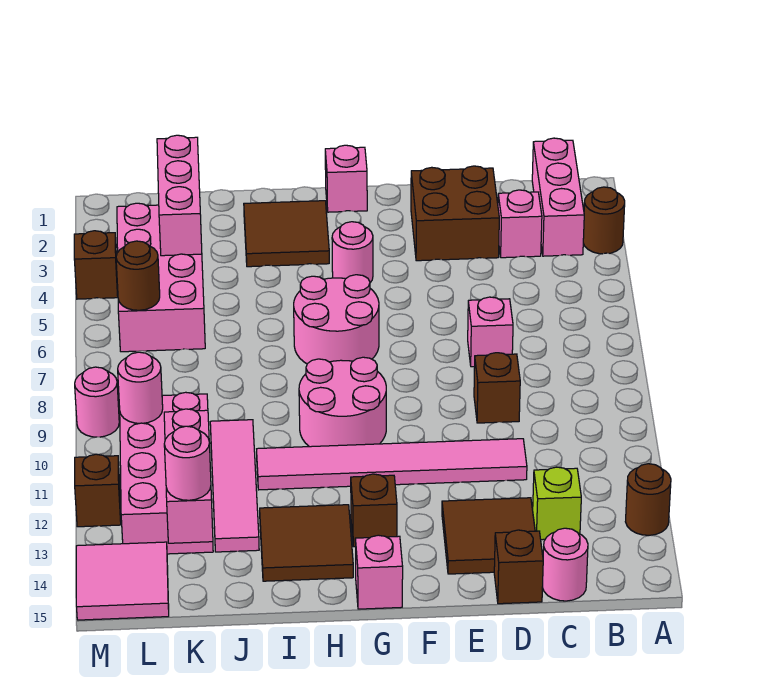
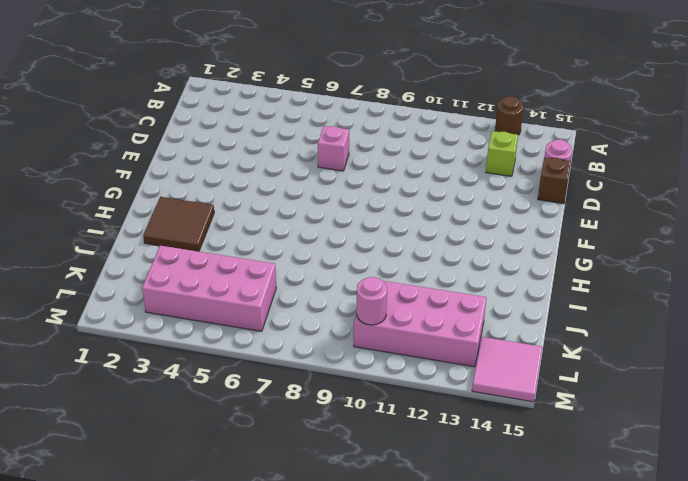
none -> brown round brick A3 level 1
none -> pink brick B1:B3 level 1
none -> pink brick C3 level 1
none -> brown brick D2:E3 level 1

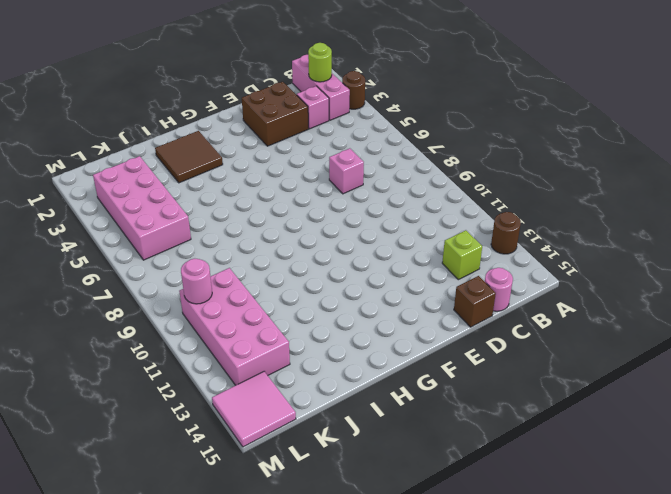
lime round brick B2 level 2 -> none
none -> brown brick D9 level 1
none -> pink tile D11:I11 level 1
none -> brown tile D13:E14 level 1
none -> pink brick G1 level 1

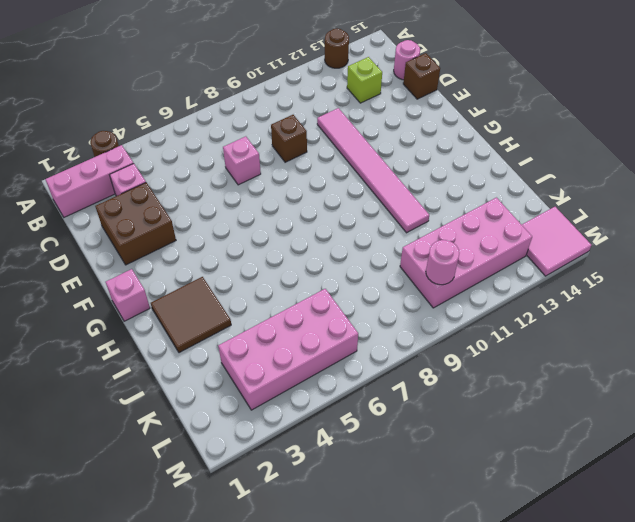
none -> brown tile D13:E14 level 1
none -> pink round brick G4 level 1
none -> pink round brick G6:H7 level 1
none -> pink round brick G9:H10 level 1

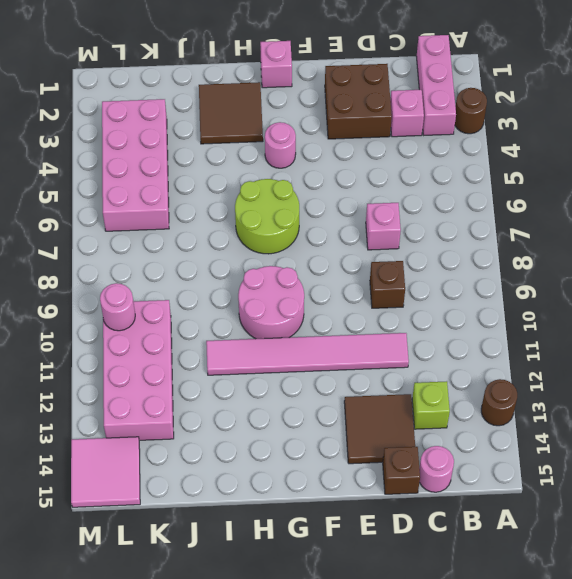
lime round brick G6:H7 level 1 -> pink round brick G6:H7 level 1
none -> brown brick G13 level 1
none -> pink brick G15 level 1
none -> brown tile H13:I14 level 1
none -> pink tile J10:J13 level 1

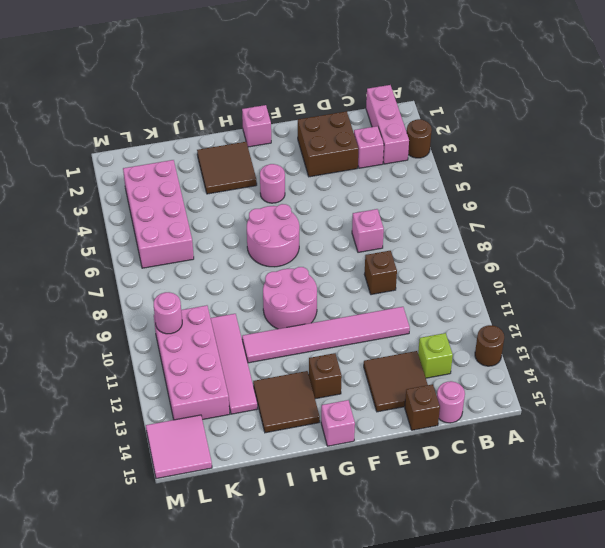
none -> brown brick M4 level 1
none -> pink round brick M9 level 1
none -> brown brick M12 level 1
none -> pink brick K2:K4 level 2

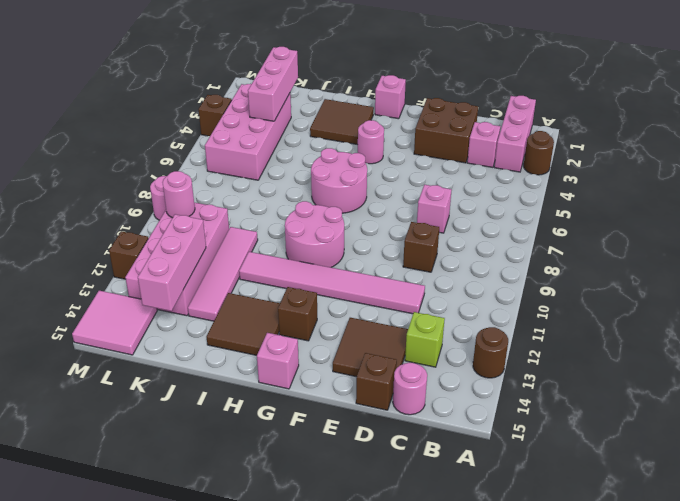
none -> brown round brick L6 level 2
none -> pink round brick K14 level 3

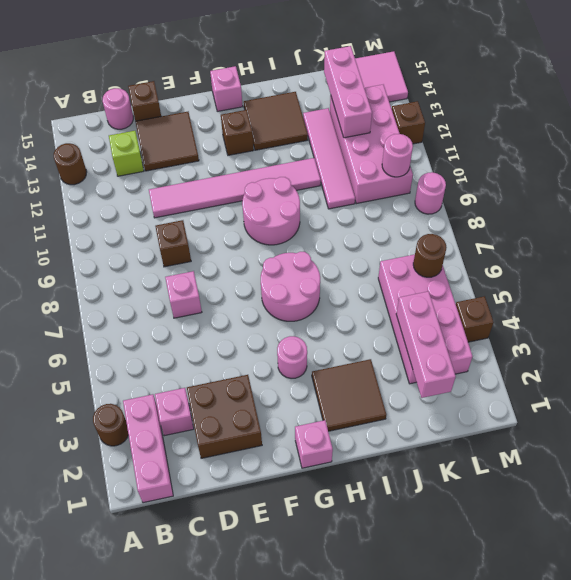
none -> pink round brick K14 level 3

